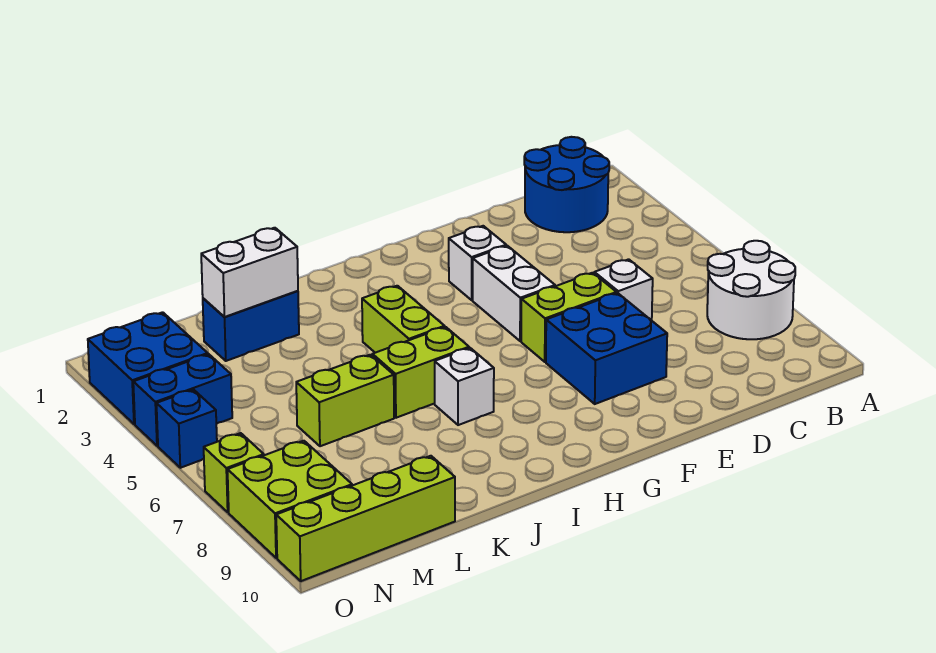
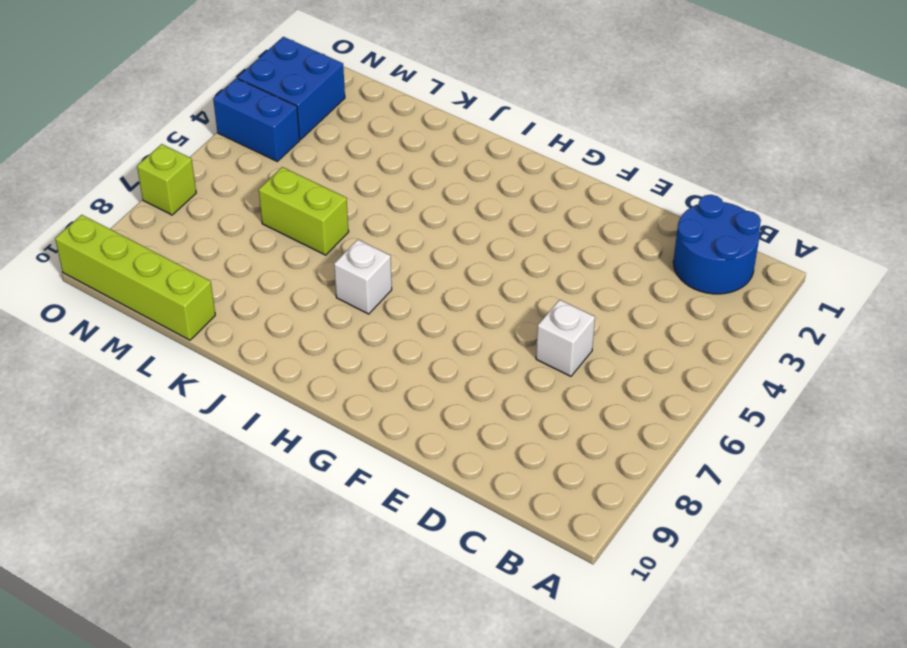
none -> white round brick A7:B8 level 1
none -> lime brick E6:F6 level 1
none -> blue brick E7:F8 level 1

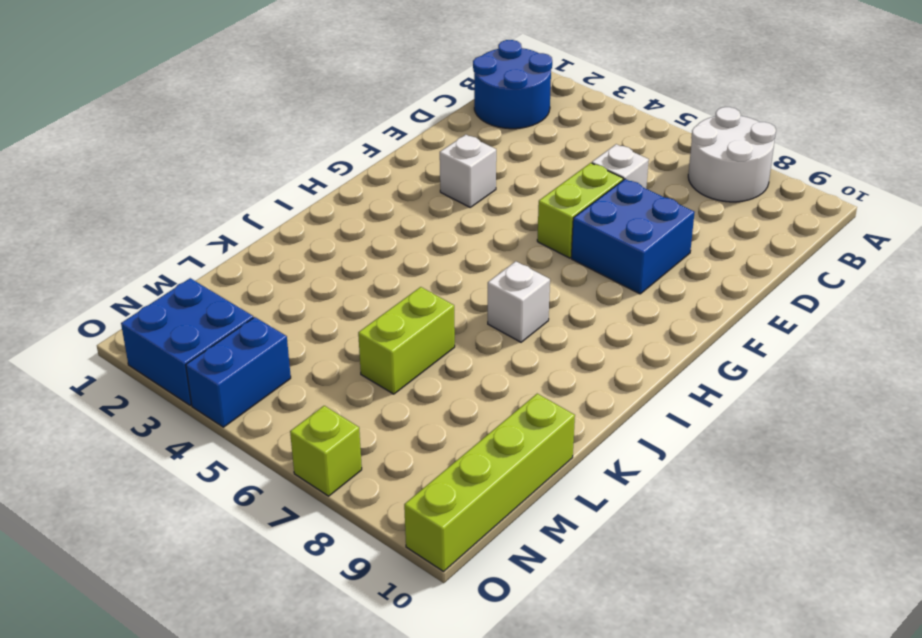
none -> white brick F4:F5 level 1
none -> lime brick I4:I5 level 1
none -> lime brick I6:J6 level 1

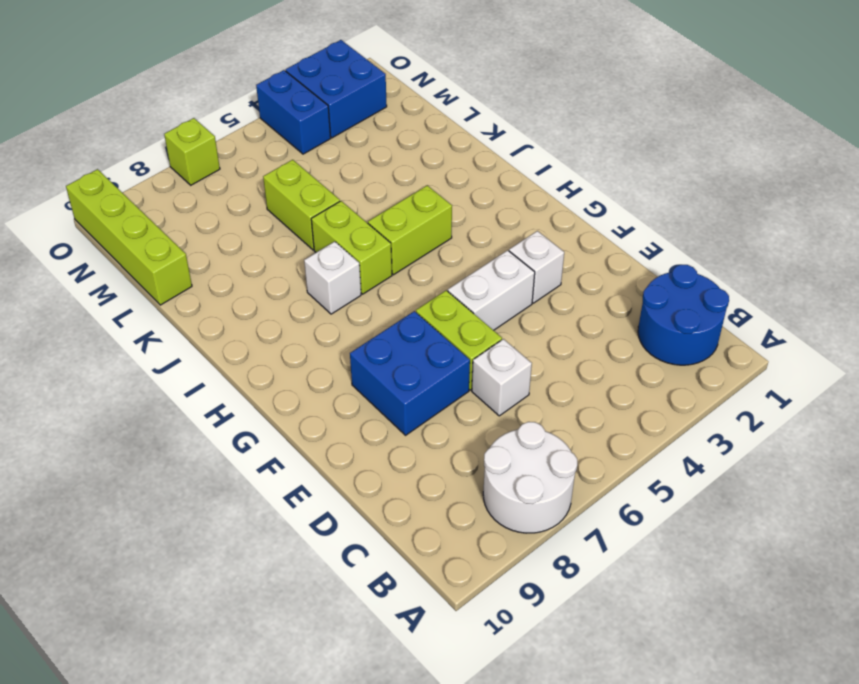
none -> blue brick K2:L2 level 1
none -> lime brick N8:O9 level 1
none -> blue brick O5 level 1

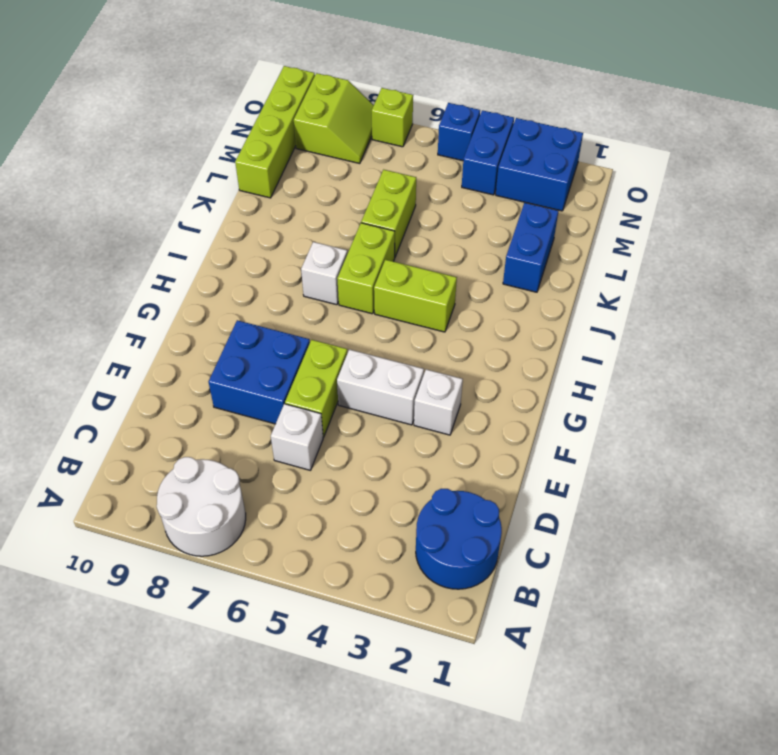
lime slope N8:O9 level 1 top 9 -> lime brick N8:O9 level 1
none -> white brick K2:L2 level 2

